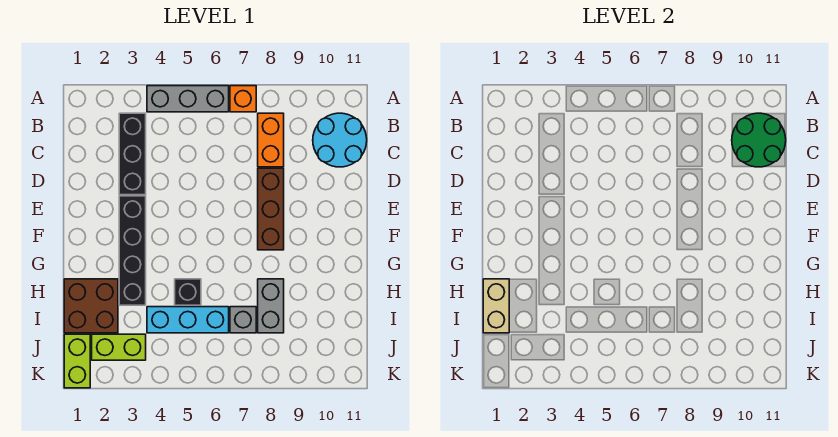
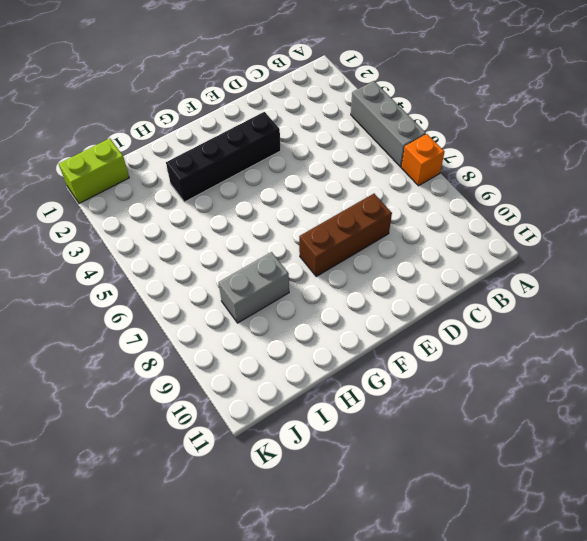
none -> black brick B3:D3 level 1
none -> orange brick B8:C8 level 1
none -> cyan round brick B10:C11 level 1

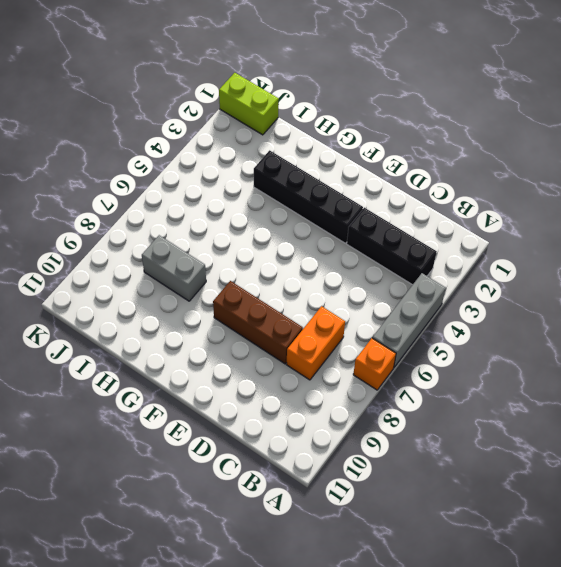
orange brick C7:C8 level 1 -> orange brick B8:C8 level 1
none -> cyan round brick B10:C11 level 1
none -> brown brick H1:I2 level 1
none -> black brick H5 level 1

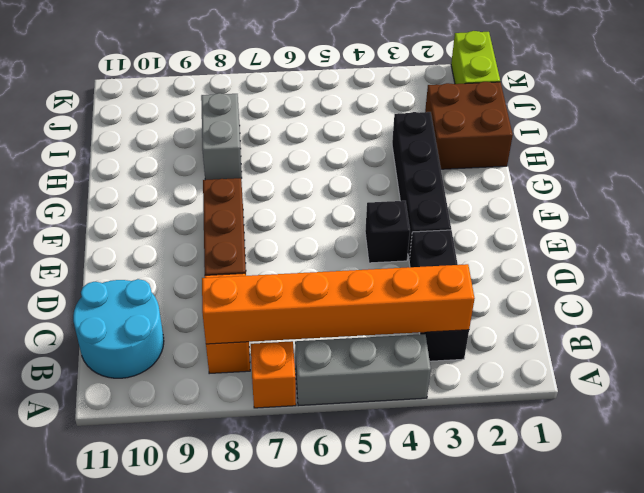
orange brick B3:B8 level 2 -> none
black brick E4 level 1 -> black brick H5 level 1
none -> cyan brick I4:I6 level 1
none -> grey brick I7 level 1
none -> lime brick J2:J3 level 1

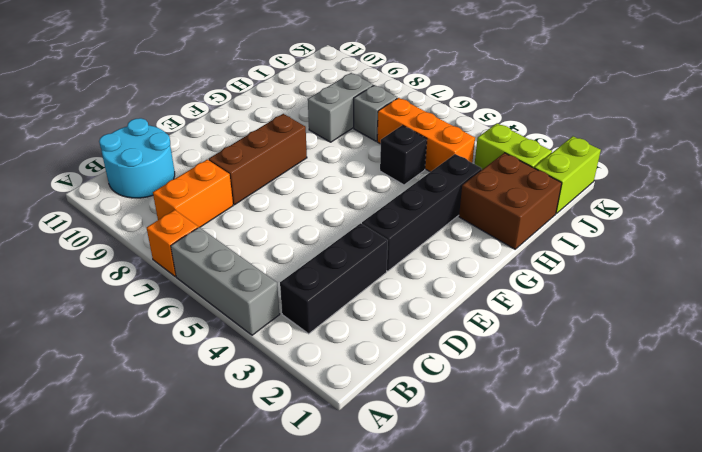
orange brick I4:I6 level 1 -> cyan brick I4:I6 level 1
none -> green round brick B10:C11 level 2
none -> tan brick H1:I1 level 2

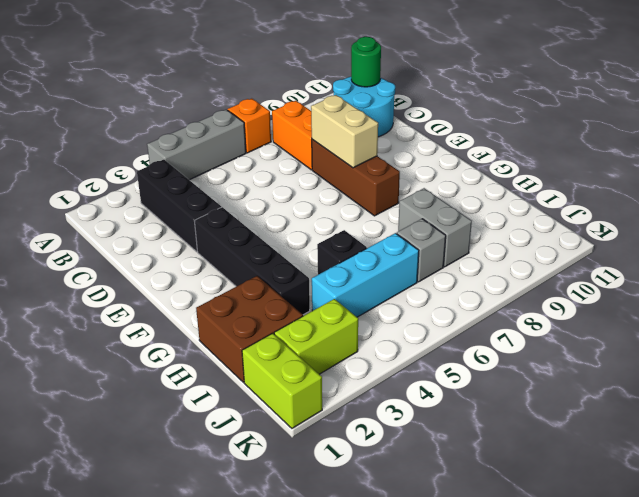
green round brick B11 level 2 -> green round brick B10:C11 level 2
tan brick D8:E8 level 2 -> tan brick H1:I1 level 2

